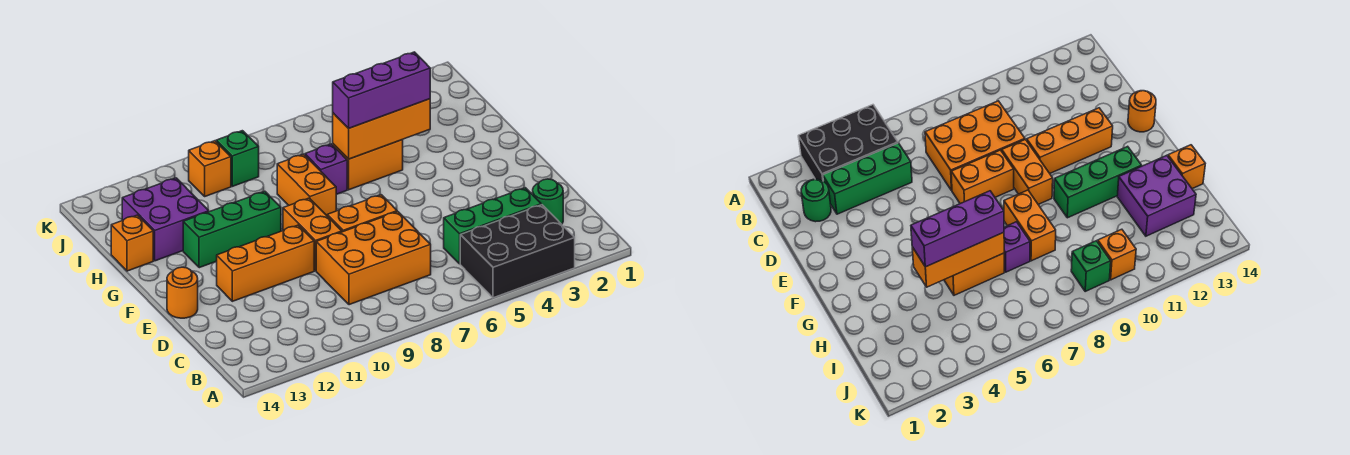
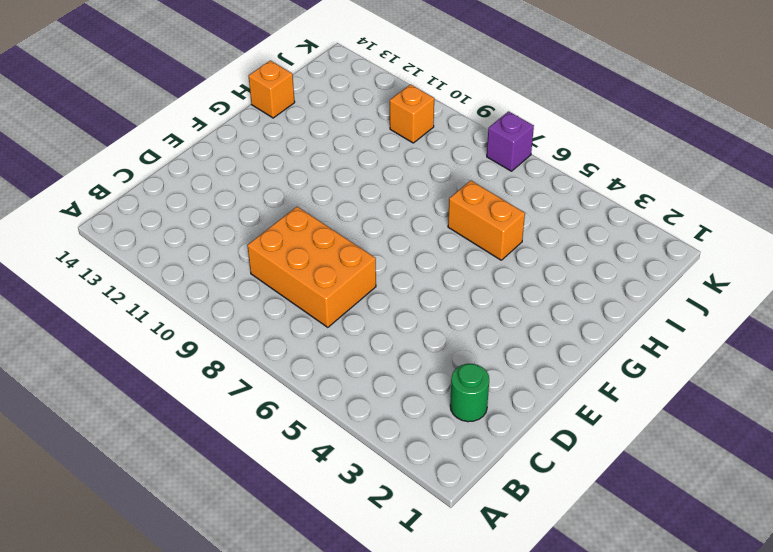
purple brick K7 level 1 -> purple brick H7 level 1
none -> black brick A3:B5 level 1
none -> green brick C3:C5 level 1
none -> orange brick E7:E8 level 1

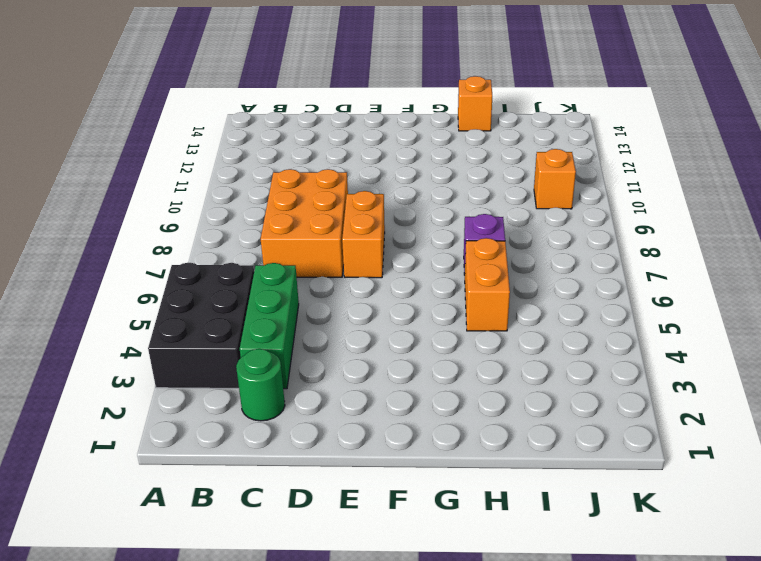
none -> orange brick E9:F9 level 1
none -> orange brick E10:E12 level 1
none -> orange round brick E14 level 1

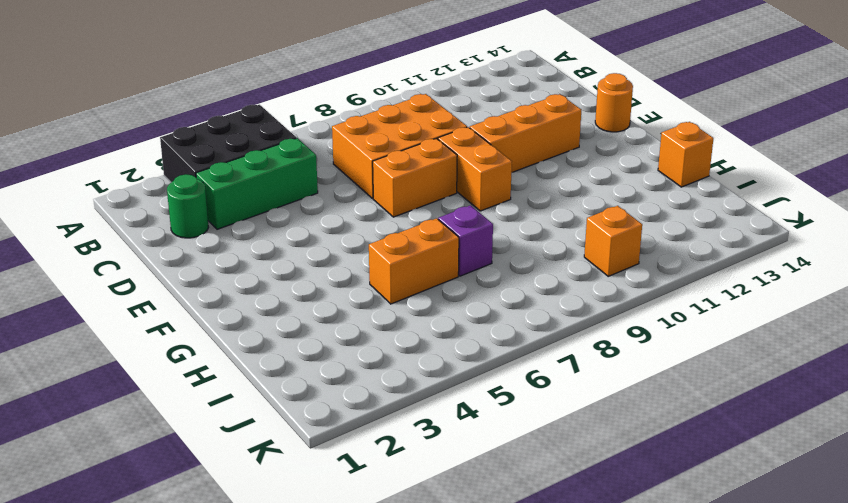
none -> orange brick G8:H8 level 1
none -> green brick G10:G12 level 1
none -> purple brick H12:I13 level 1

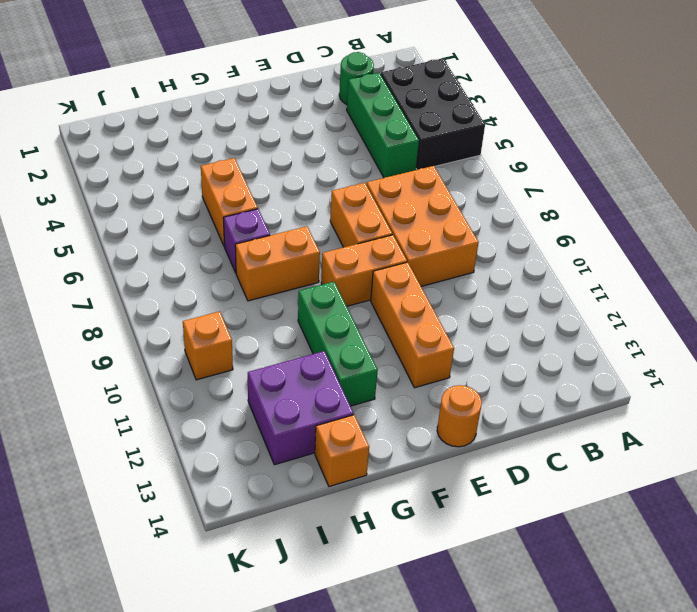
none -> green brick J9 level 1
none -> orange brick H4:H6 level 2
none -> purple brick H4:H6 level 3

